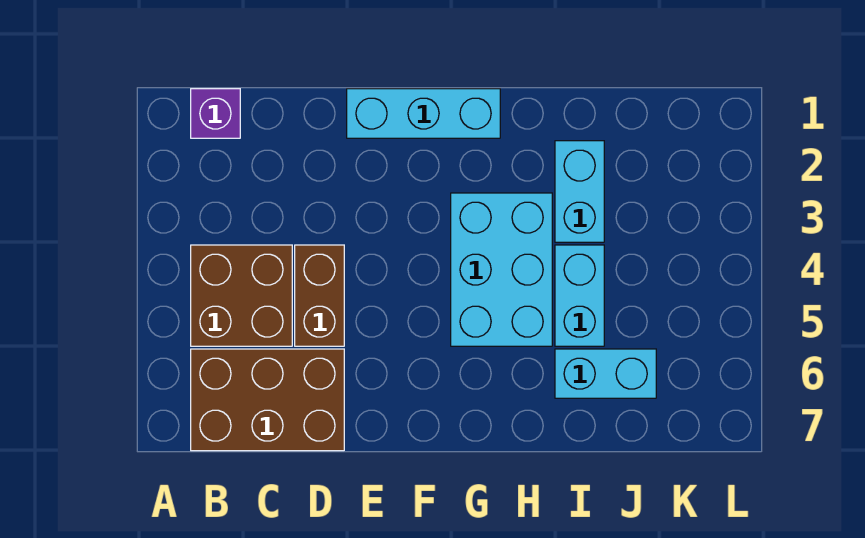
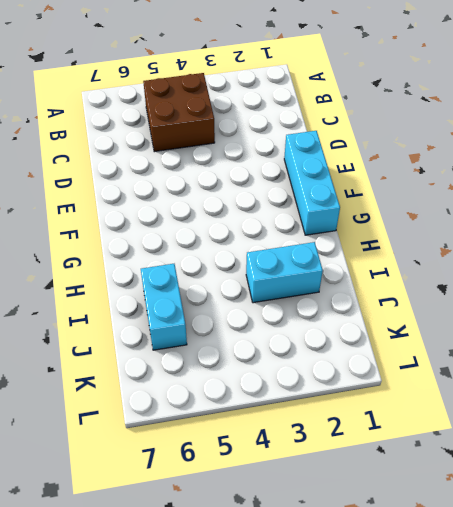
none -> purple brick B1 level 1
none -> brown brick B6:D7 level 1

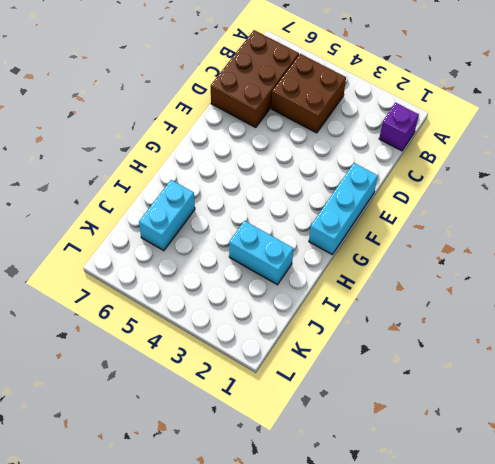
none -> brown brick D4:D5 level 1
none -> cyan brick G3:H5 level 1

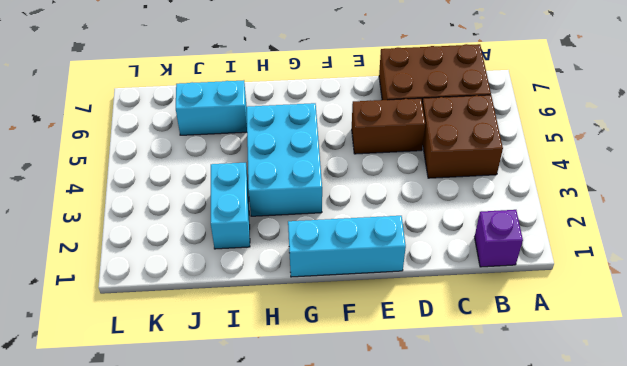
brown brick D5:E5 level 1 -> brown brick D4:D5 level 1
none -> cyan brick I4:I5 level 1

